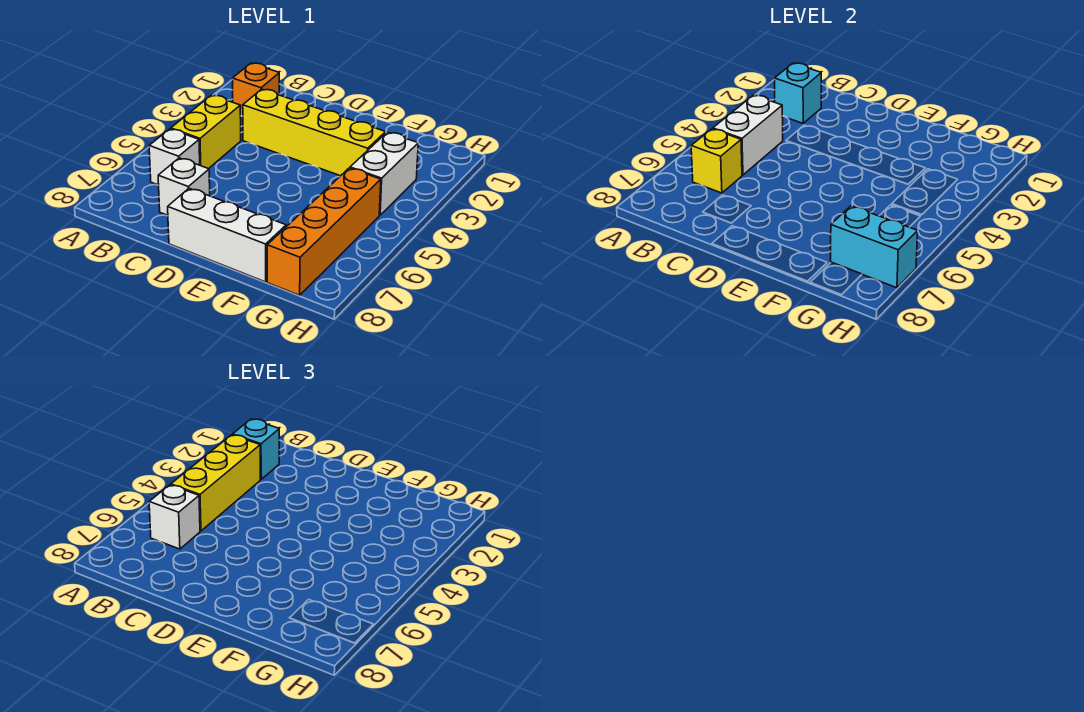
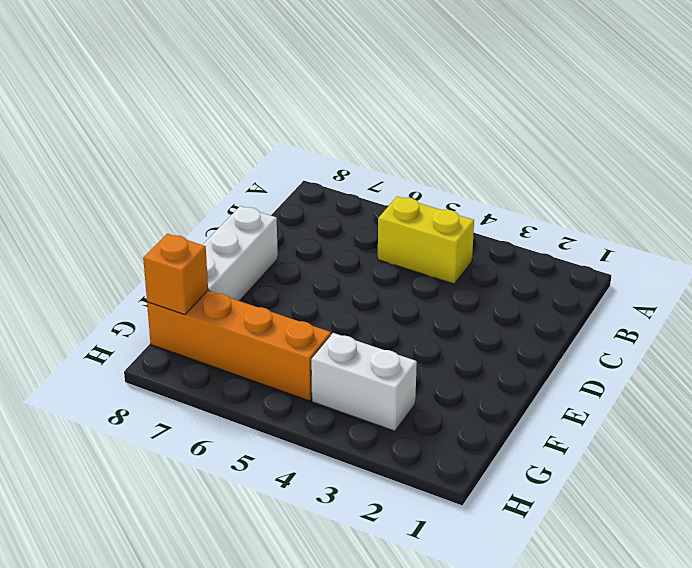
orange brick G8 level 2 -> orange brick B2 level 1
none -> white brick B6 level 1
none -> yellow brick C3:F3 level 1
none -> white brick C7 level 1

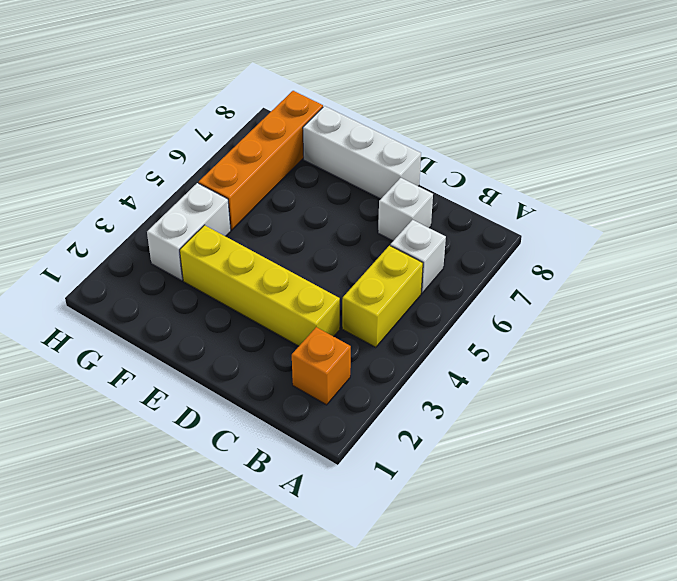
none -> cyan brick B2 level 2
none -> white brick B4:B5 level 2
none -> yellow brick B6 level 2

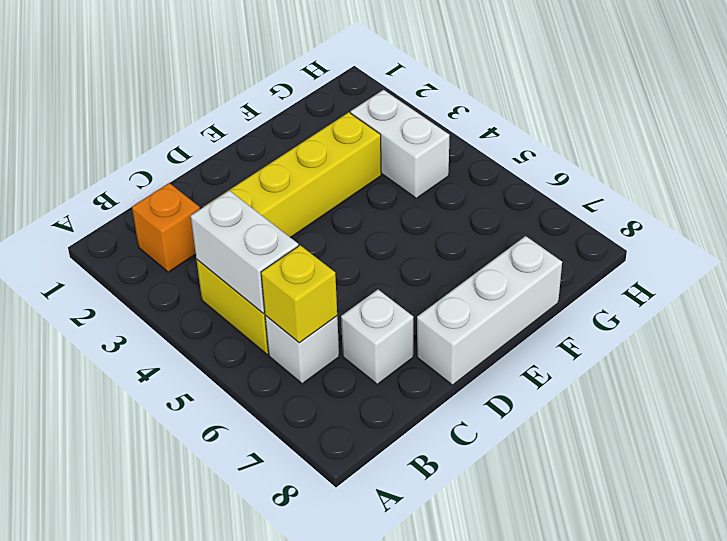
none -> orange brick G5:G8 level 1
none -> cyan brick B2 level 2
none -> cyan brick G7:H7 level 2

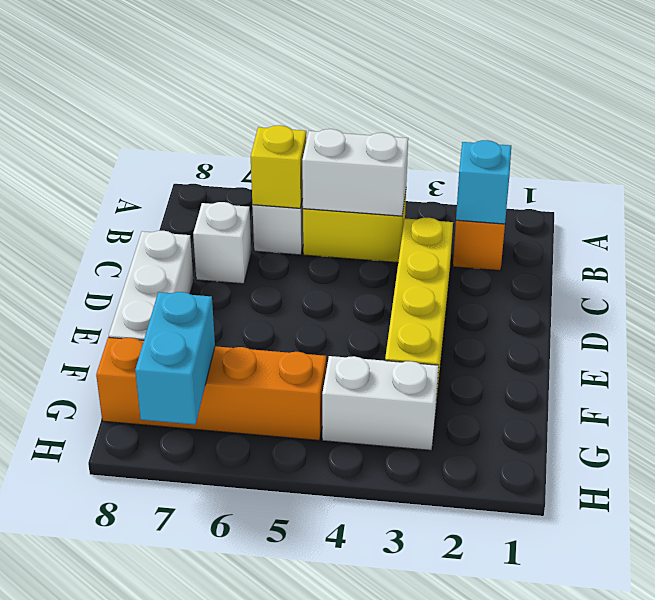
none -> cyan brick B2 level 3
none -> yellow brick B3:B5 level 3
none -> white brick B6 level 3

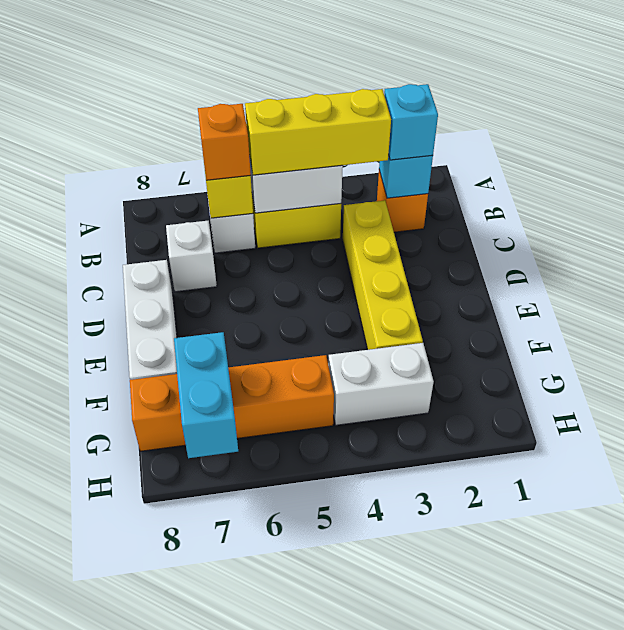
orange brick B6 level 3 -> white brick B6 level 3

